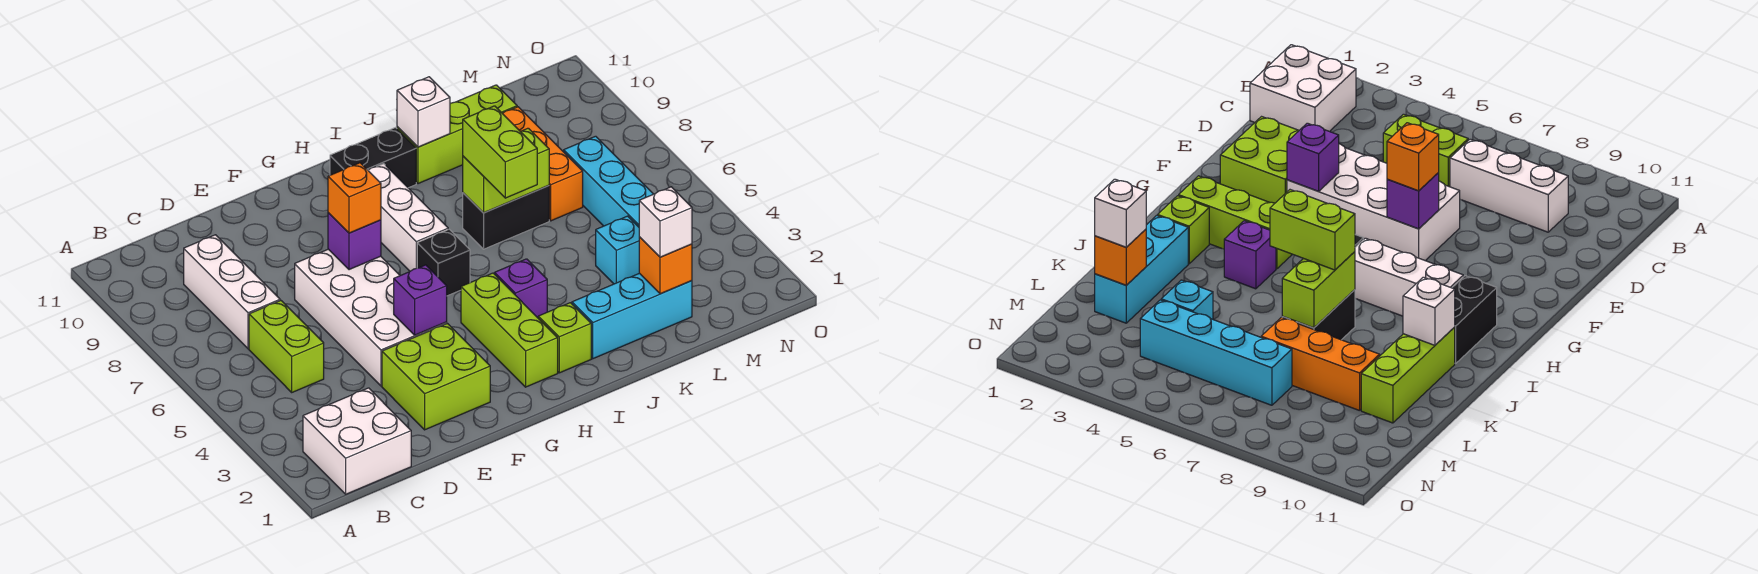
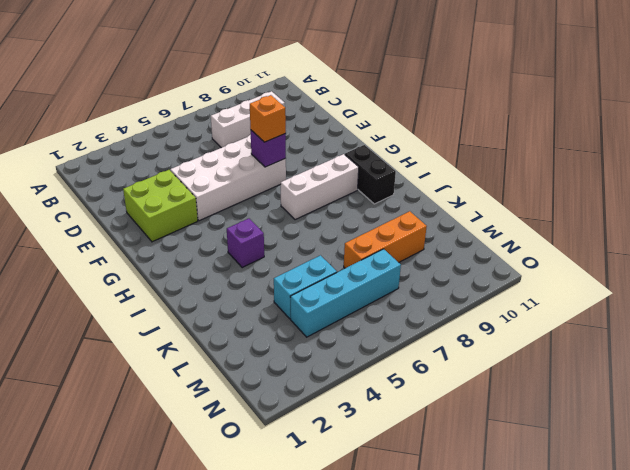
cyan brick L4:L5 level 1 -> cyan brick L4 level 1
none -> white brick B1:C2 level 1
none -> lime brick C5:C6 level 1
none -> lime brick H2:H4 level 1

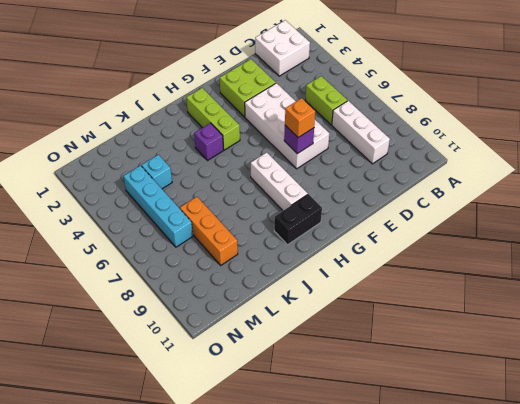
none -> black brick H6 level 1
none -> lime brick I2 level 1
none -> cyan brick J2:L2 level 1

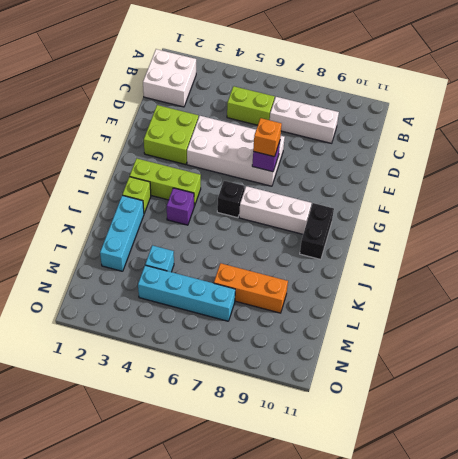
none -> black brick J7:K7 level 1
none -> lime brick J10:L10 level 1
none -> purple brick F4 level 2

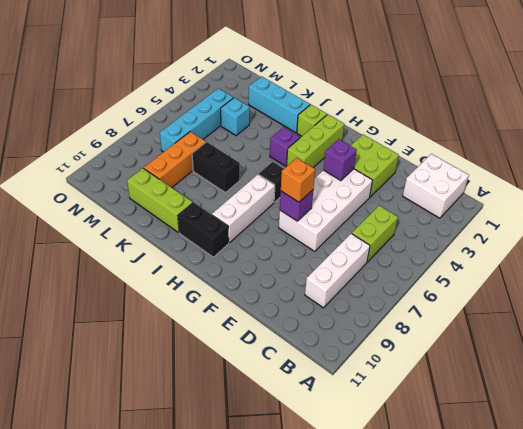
none -> lime brick J7:K7 level 2
none -> white brick J10 level 2
none -> orange brick L2 level 2

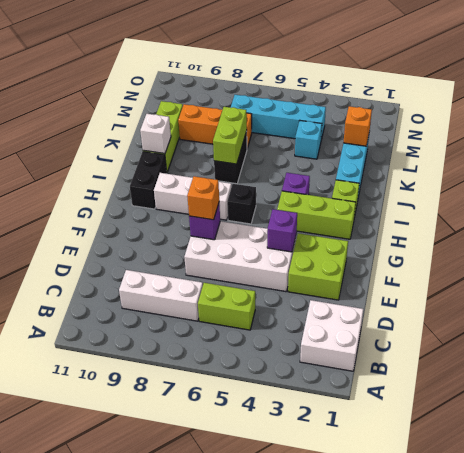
none -> lime brick J6:J7 level 3
none -> white brick L2 level 3

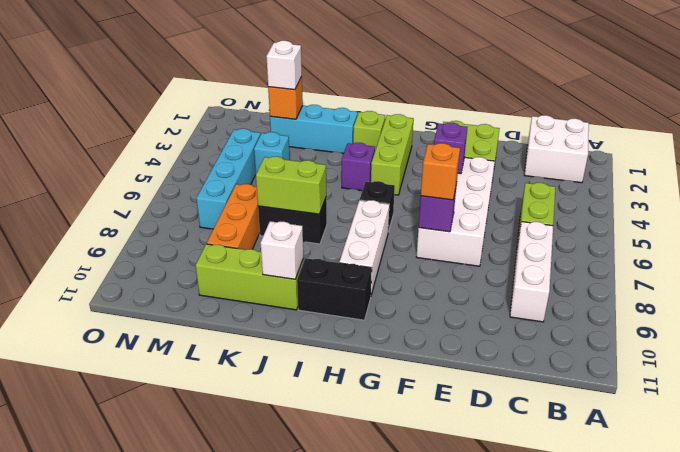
none -> lime brick J6:J7 level 3

